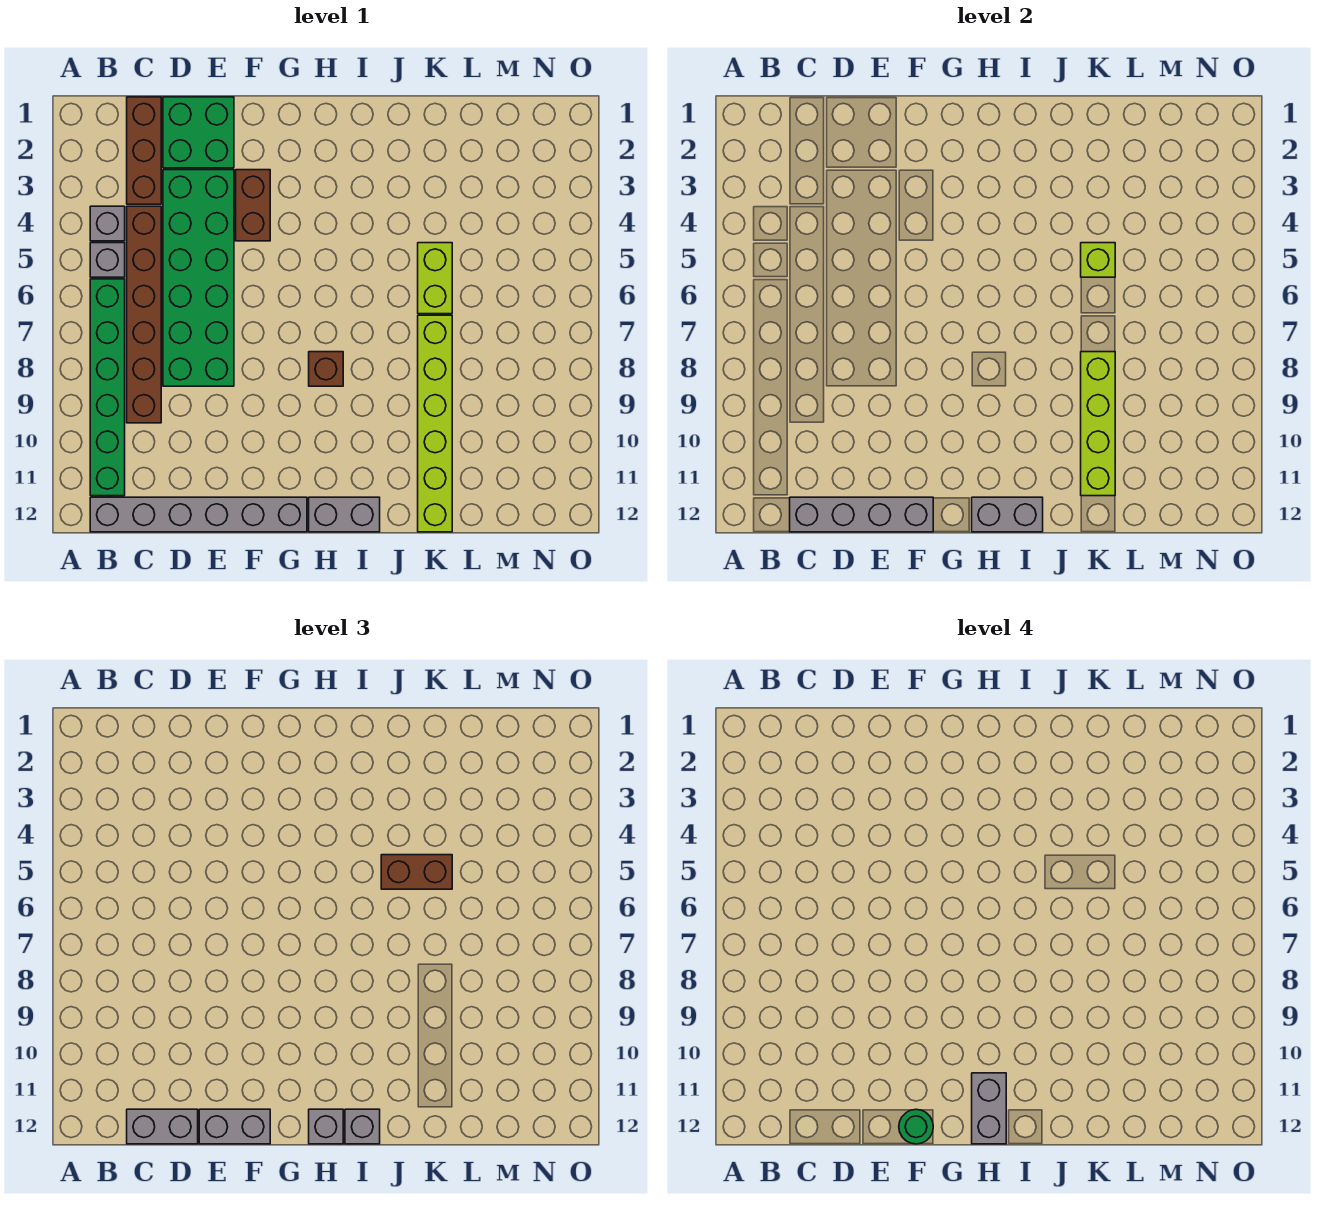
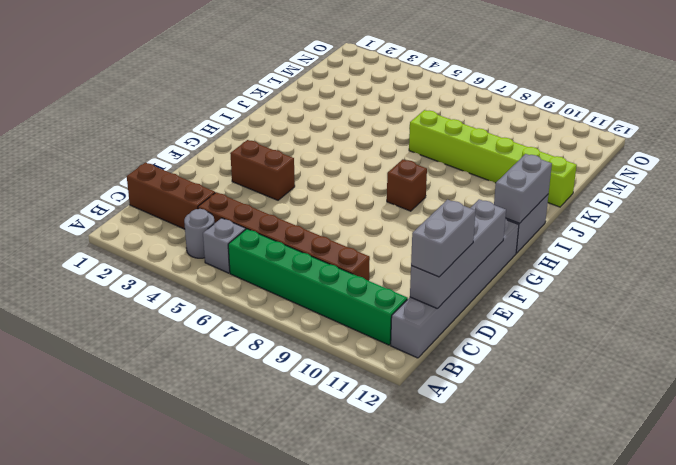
grey round brick B4 level 1 -> grey brick B4 level 1
none -> green brick D1:E2 level 1
none -> green brick D3:E8 level 1
none -> lime brick K5:K6 level 1

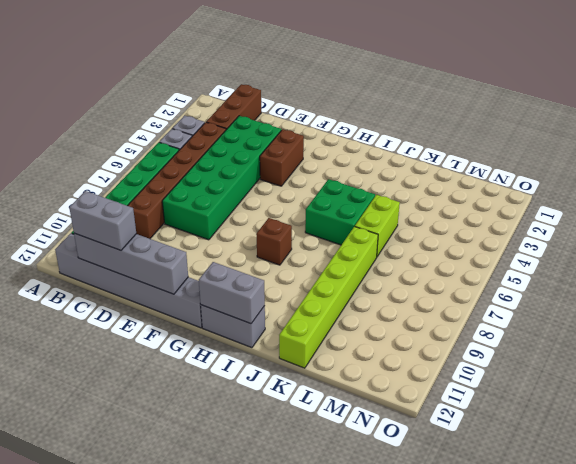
green brick I5:J6 level 1 -> green brick D1:E2 level 1
none -> lime brick K5 level 2
none -> lime brick K8:K11 level 2
none -> grey brick E12:F12 level 3

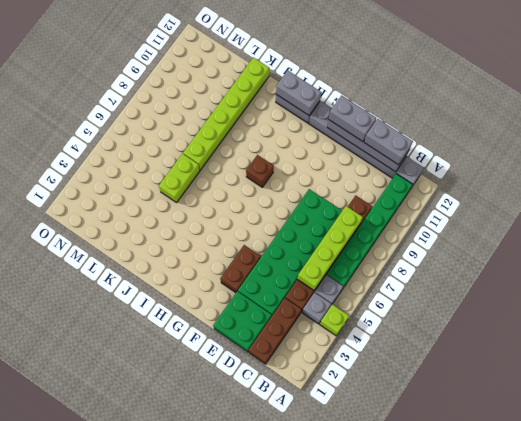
lime brick A4 level 1 -> lime brick K5 level 2
lime brick C5:C8 level 2 -> lime brick K8:K11 level 2
none -> grey brick H12 level 3
none -> grey brick I12 level 3
none -> brown brick J5:K5 level 3

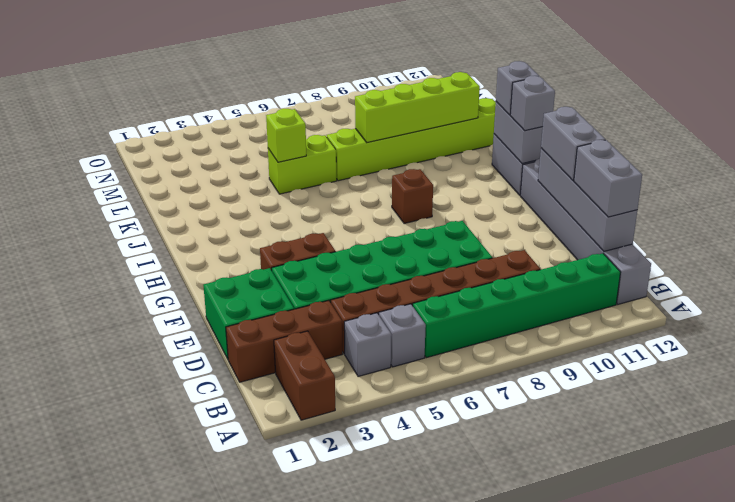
brown brick A2:B2 level 1 -> brown brick J5:K5 level 3
none -> green round brick F12 level 4
none -> grey brick H11:H12 level 4

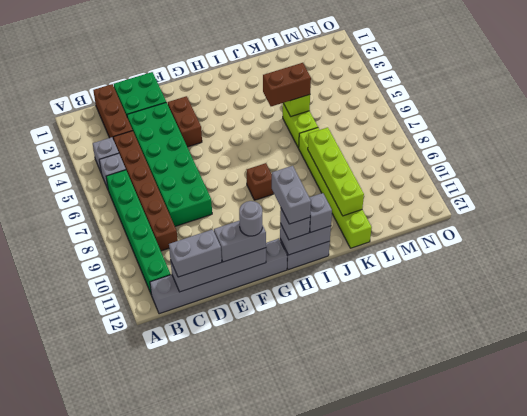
grey round brick F12 level 4 -> green round brick F12 level 4

